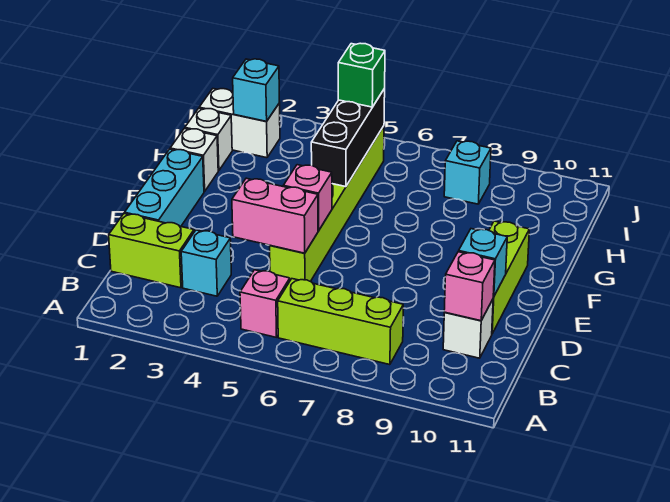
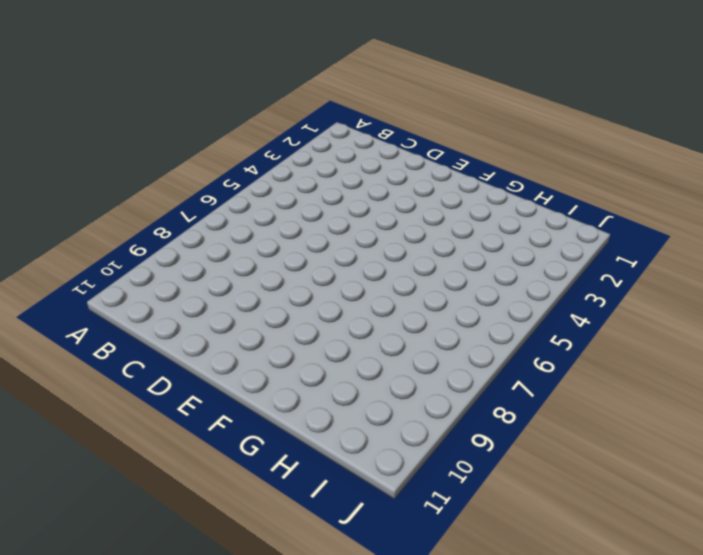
none -> pink brick B5 level 1
none -> lime brick B6:B8 level 1
none -> lime brick C1:C2 level 1

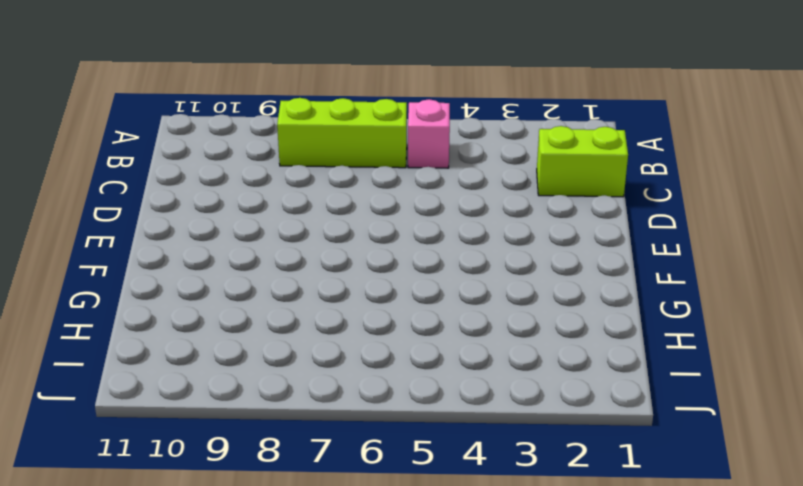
none -> cyan brick C3 level 1
none -> white brick C10 level 1
none -> cyan brick D1:F1 level 1

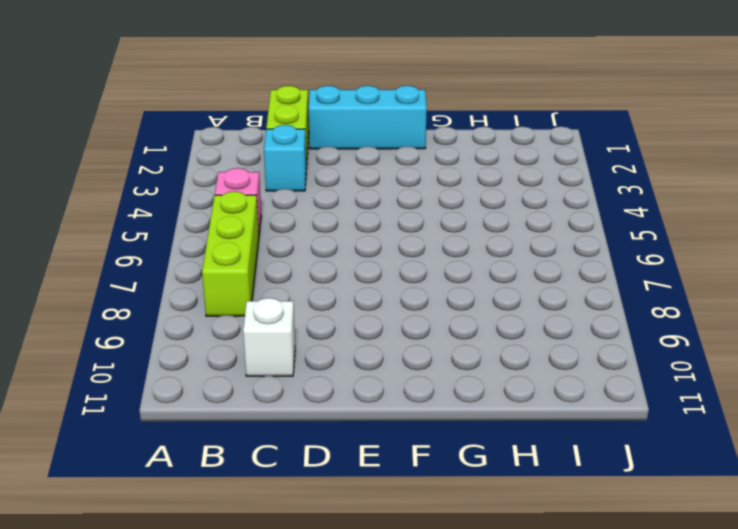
none -> lime brick D5:I5 level 1
none -> lime brick D10:F10 level 1
none -> white brick G1 level 1

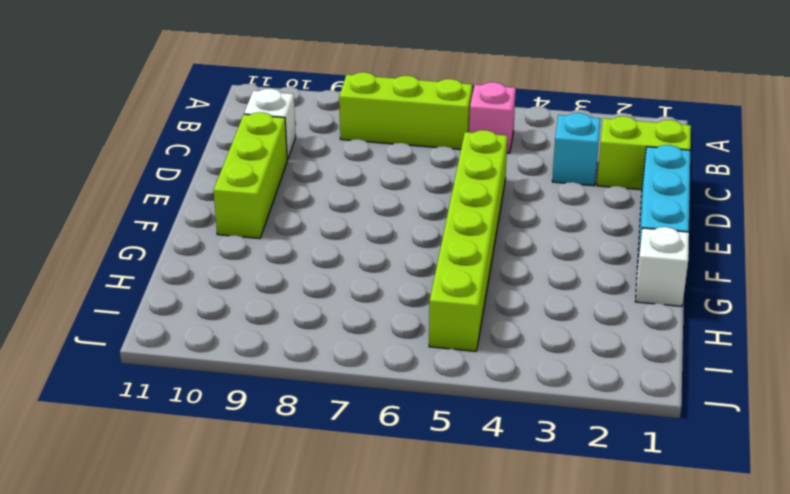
none -> white brick H1 level 1
none -> white brick I1:I2 level 1
none -> cyan brick I8 level 1

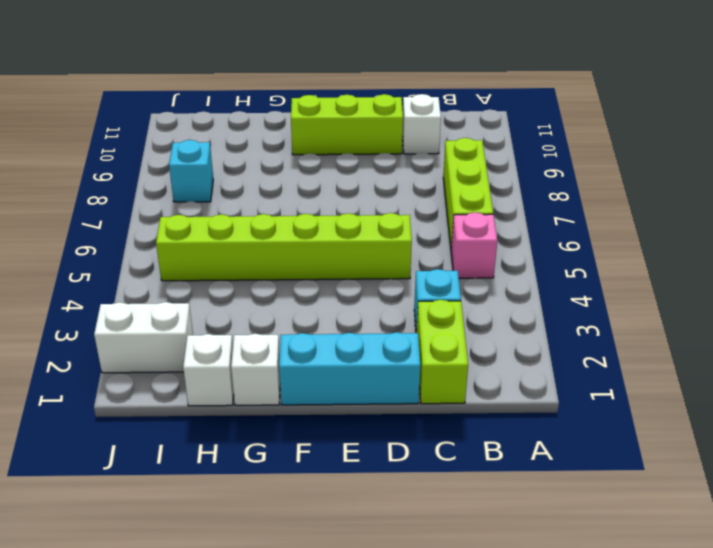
white brick I2:J2 level 1 -> white brick I1:I2 level 1
none -> pink brick C10 level 2
none -> pink brick D4:D5 level 2
none -> cyan brick D10 level 2

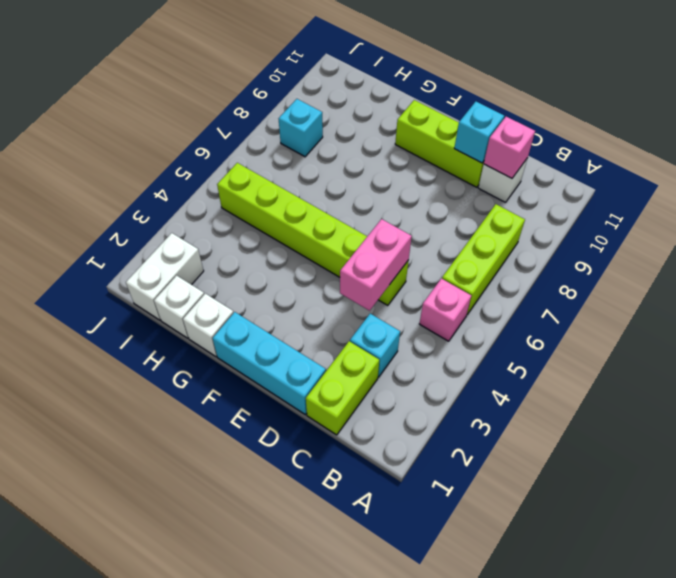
none -> pink brick E5 level 2
none -> black brick G5:I5 level 2
none -> cyan brick I2 level 2

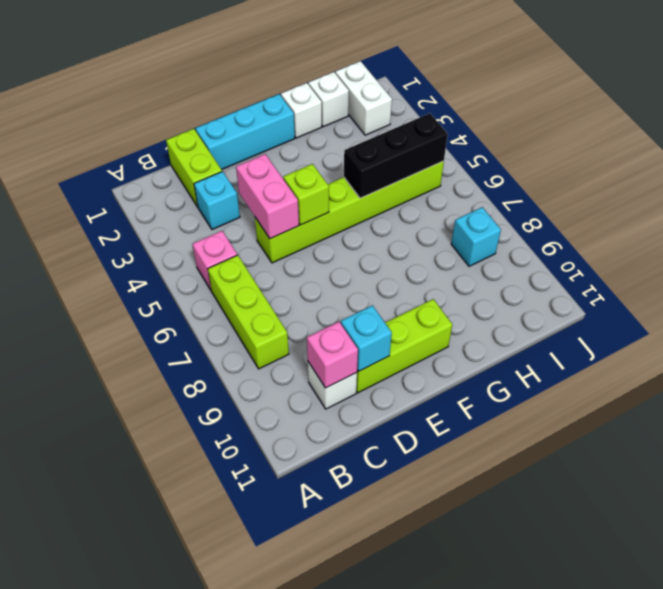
lime brick E5 level 2 -> pink brick E5 level 2
none -> cyan brick I2 level 2
none -> green brick I5 level 3

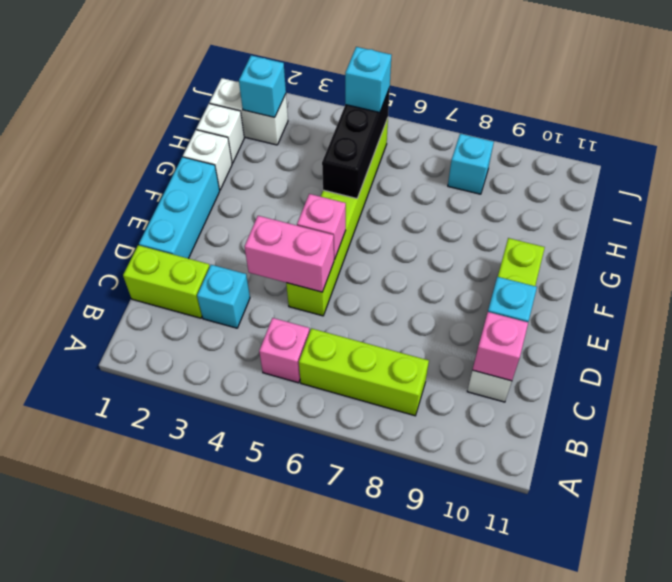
cyan brick I5 level 3 -> green brick I5 level 3

